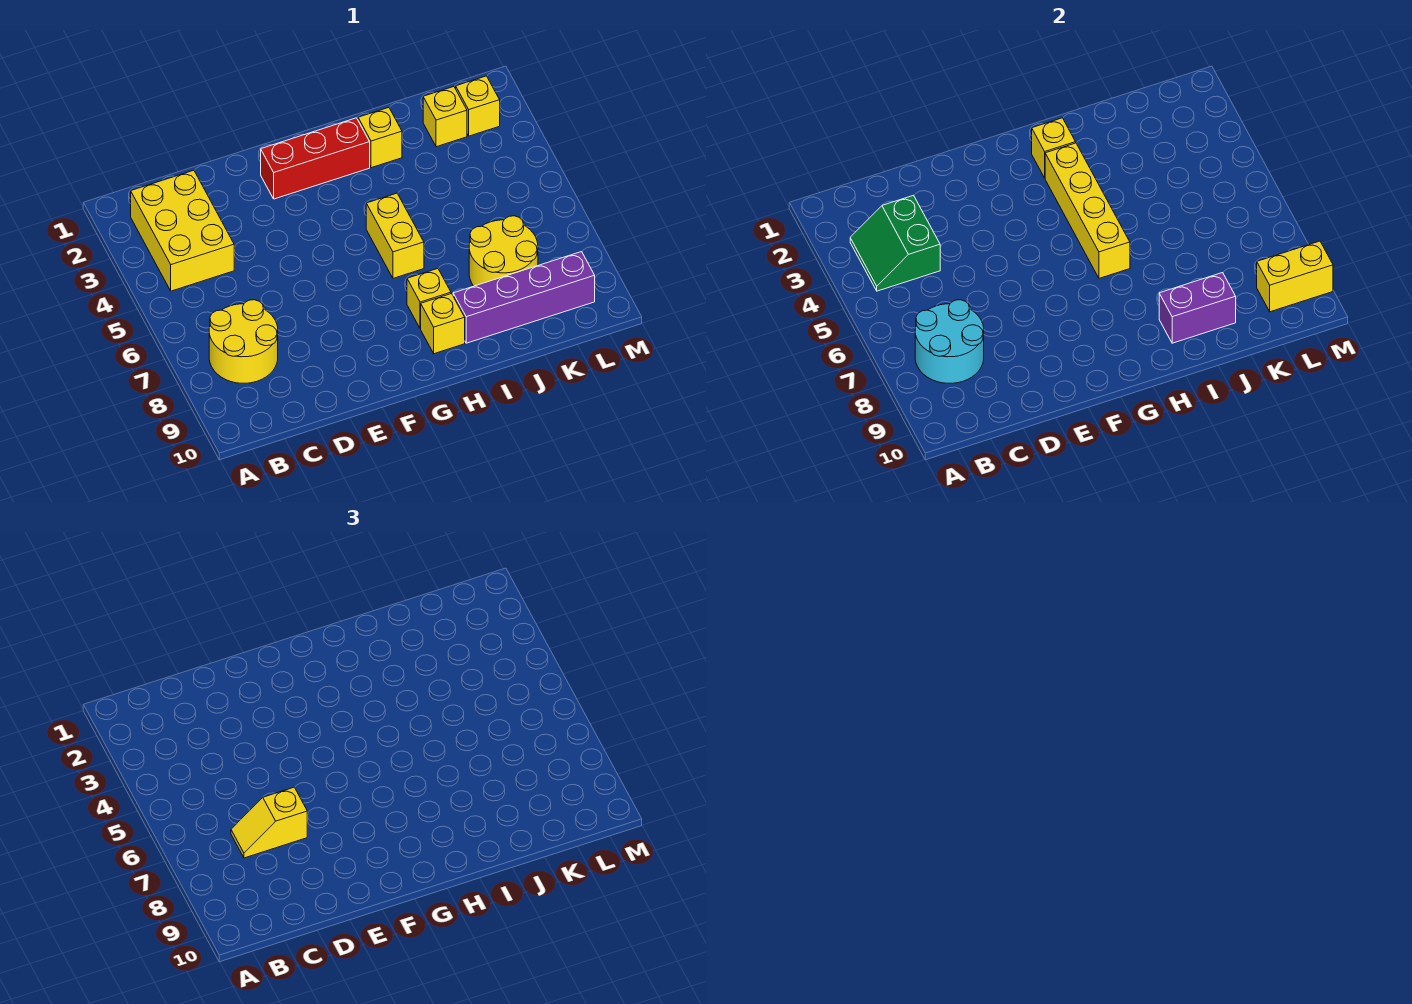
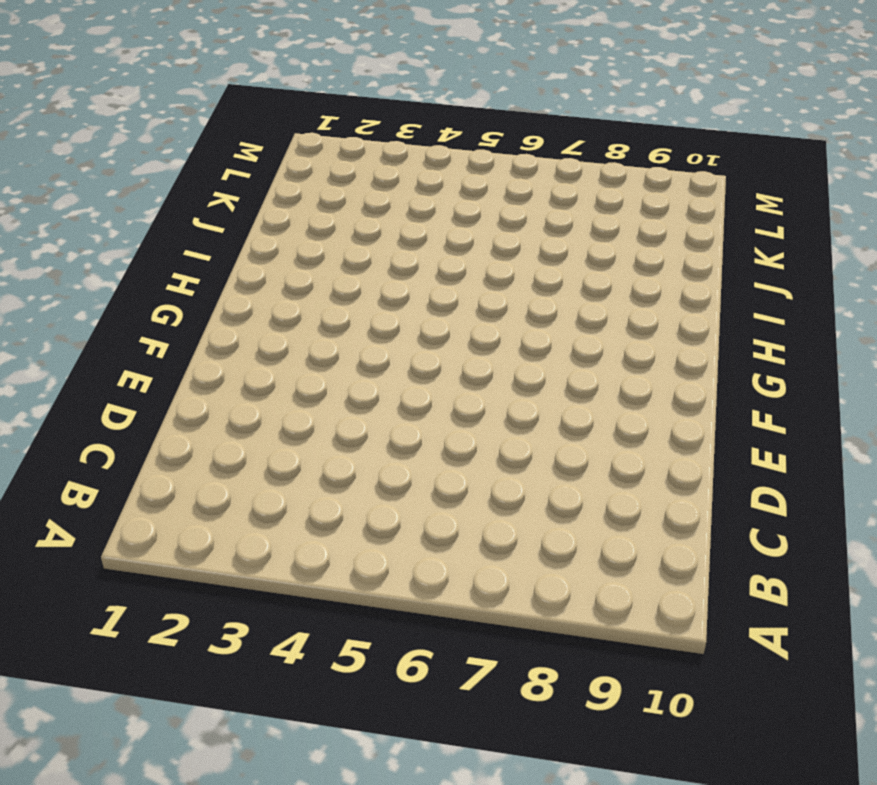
none -> yellow brick B2:C4 level 1
none -> yellow round brick B7:C8 level 1
none -> red brick F2:H2 level 1

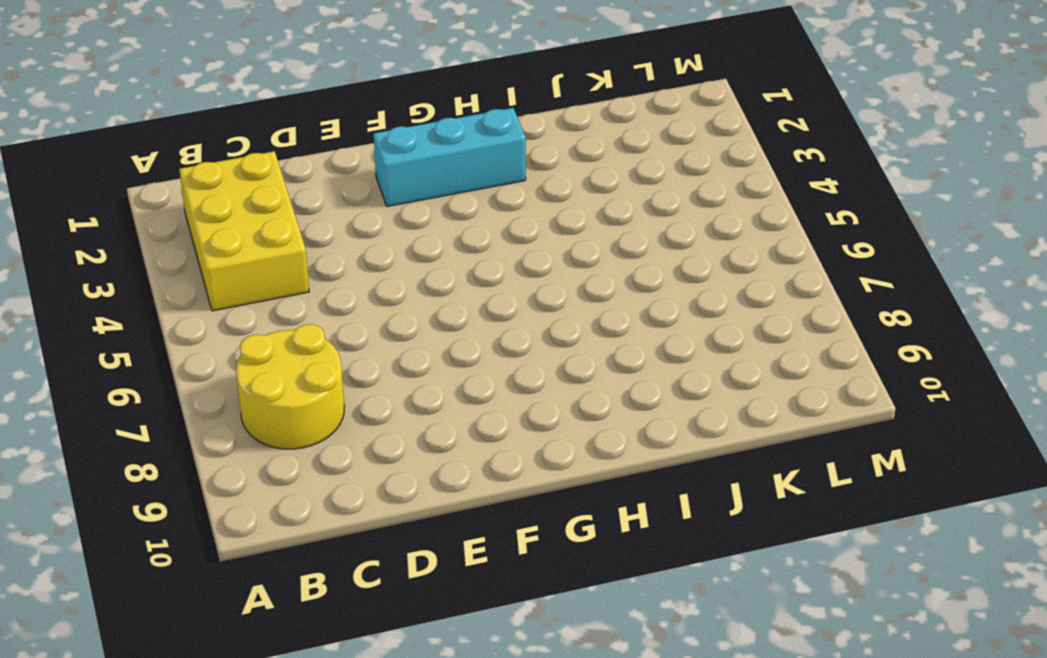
cyan brick F2:H2 level 1 -> red brick F2:H2 level 1
none -> yellow brick H5:H6 level 1
none -> yellow brick H8 level 1
none -> yellow brick H9 level 1

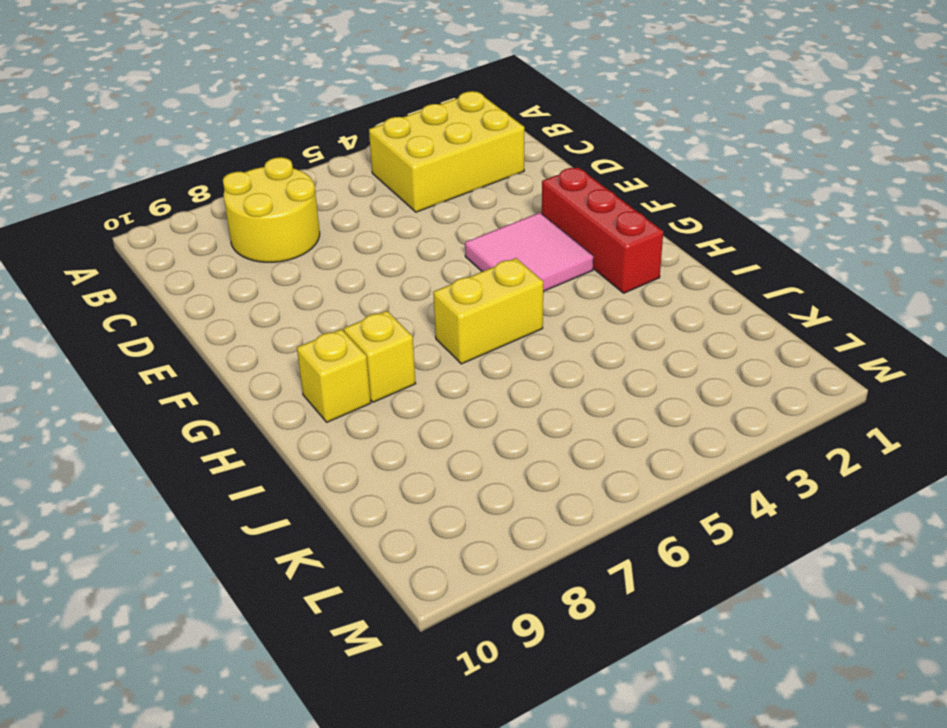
pink tile F3:G4 level 1 -> none
none -> yellow brick I2 level 1
none -> purple brick I9:L9 level 1
none -> yellow round brick J7:K8 level 1

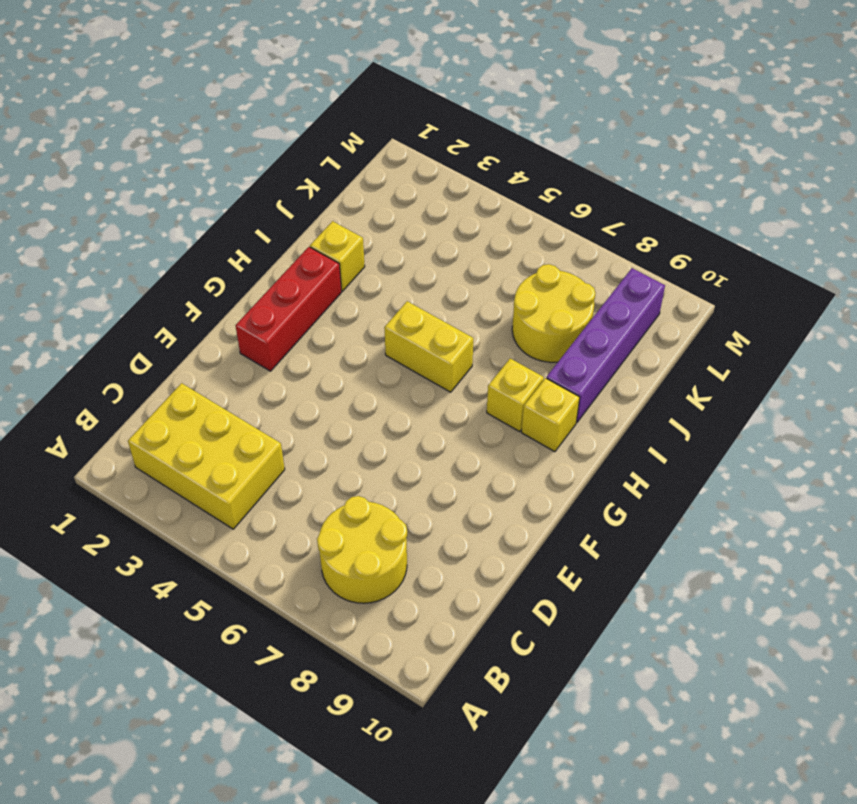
none -> yellow brick K2 level 1
none -> yellow brick L2 level 1
none -> green slope B3:C4 level 2 top C

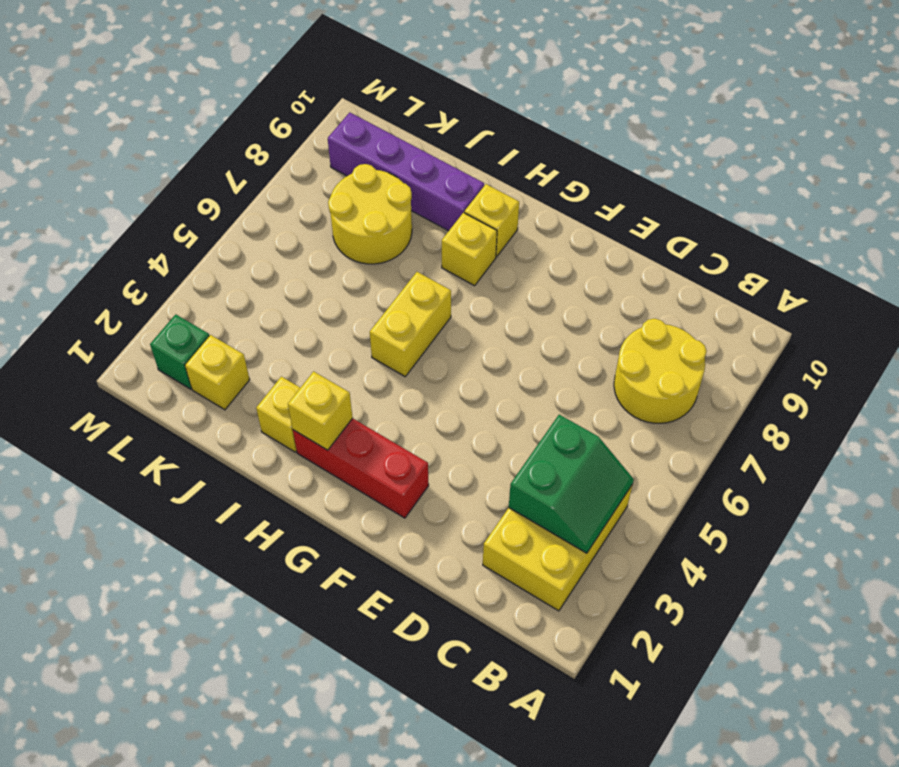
green brick L2 level 1 -> yellow brick L2 level 1
none -> cyan round brick B7:C8 level 2
none -> yellow brick H3:H6 level 2
none -> purple brick I9:J9 level 2

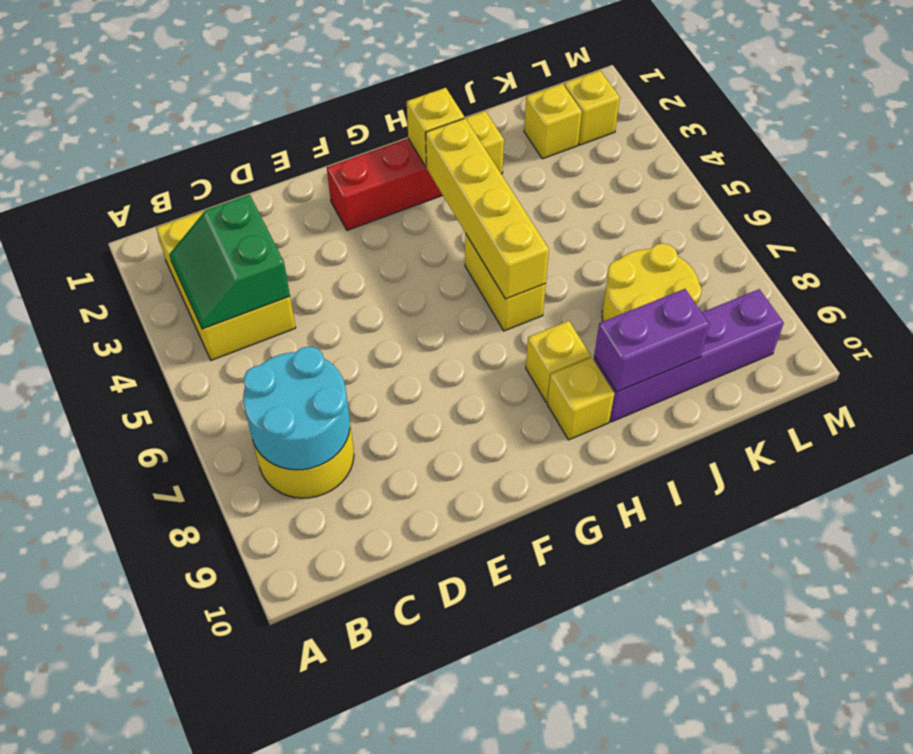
none -> yellow brick L9:M9 level 2
none -> yellow slope C7:D7 level 3 top D

